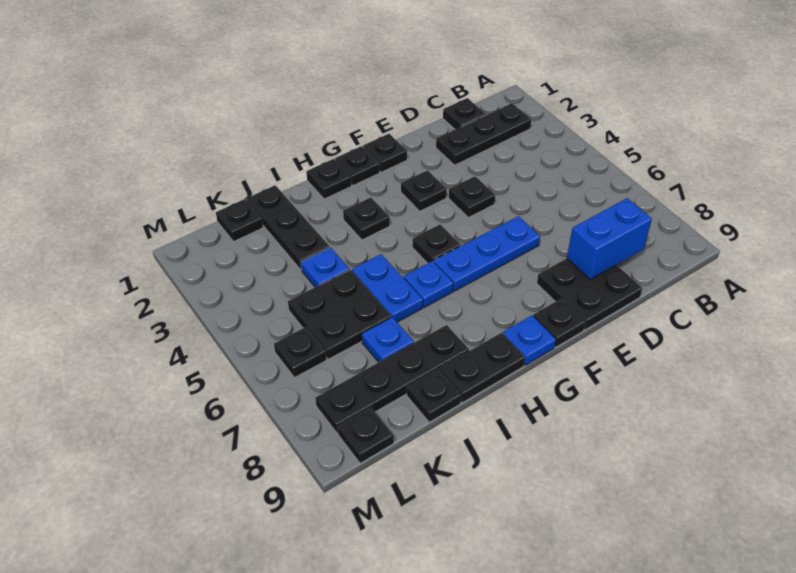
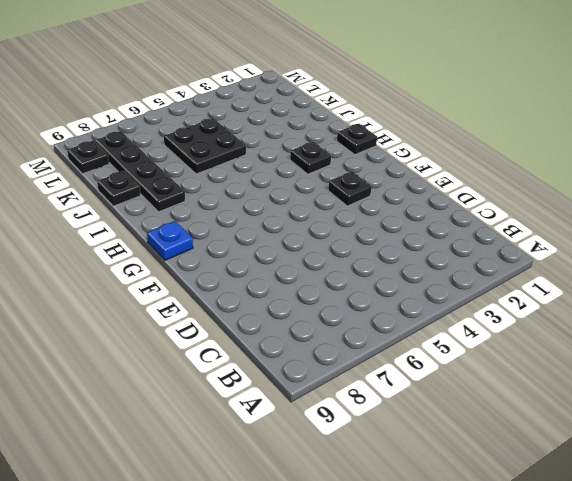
none -> black plate B2:D2 level 1
none -> black plate C1 level 1
none -> black plate D8:E9 level 1

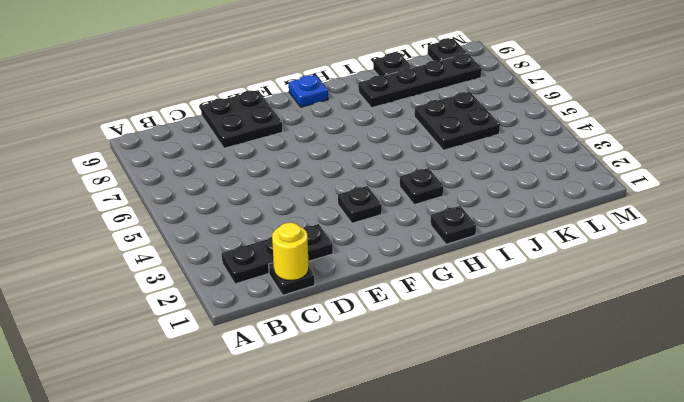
yellow round brick C1 level 2 -> none
none -> black plate E4 level 1
none -> blue plate E6:G6 level 1
none -> black plate F1 level 1

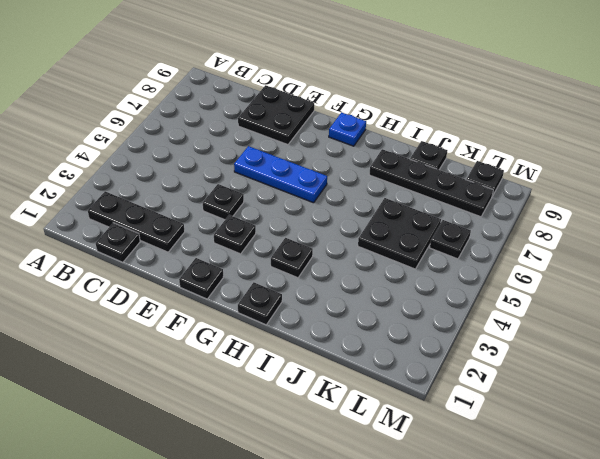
none -> black plate F9 level 1
none -> black plate G1 level 1
none -> black plate G5 level 1

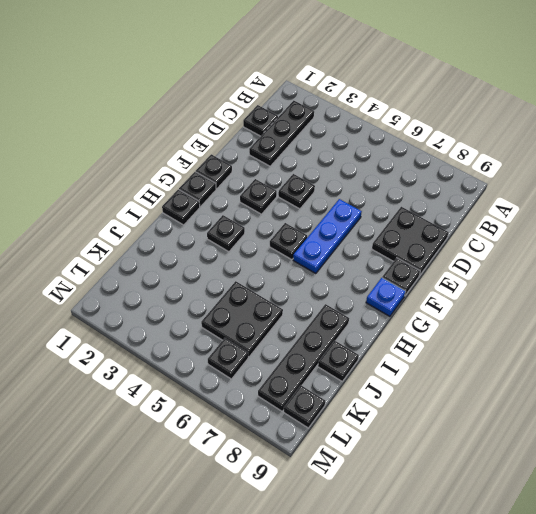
none -> blue plate H6 level 1
none -> black plate H9:I9 level 1
none -> blue plate I5:I6 level 1

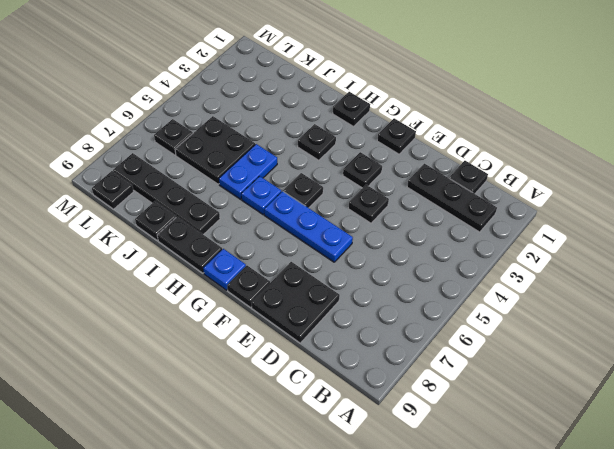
none -> black plate G1 level 1
none -> black plate J1:J3 level 1
none -> blue plate J4 level 1

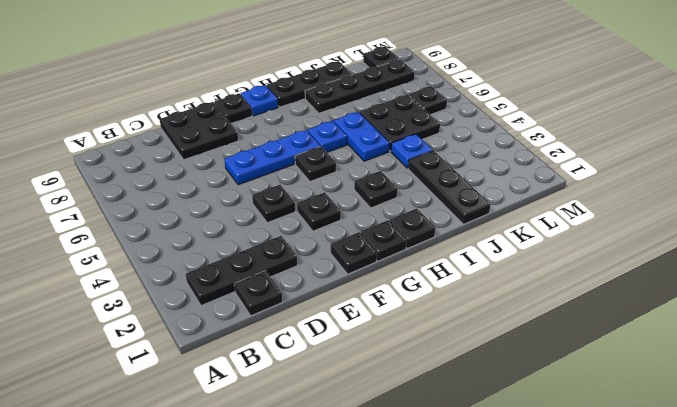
none -> blue plate J7 level 1
none -> black plate K1 level 1
none -> blue brick C8:D8 level 2

